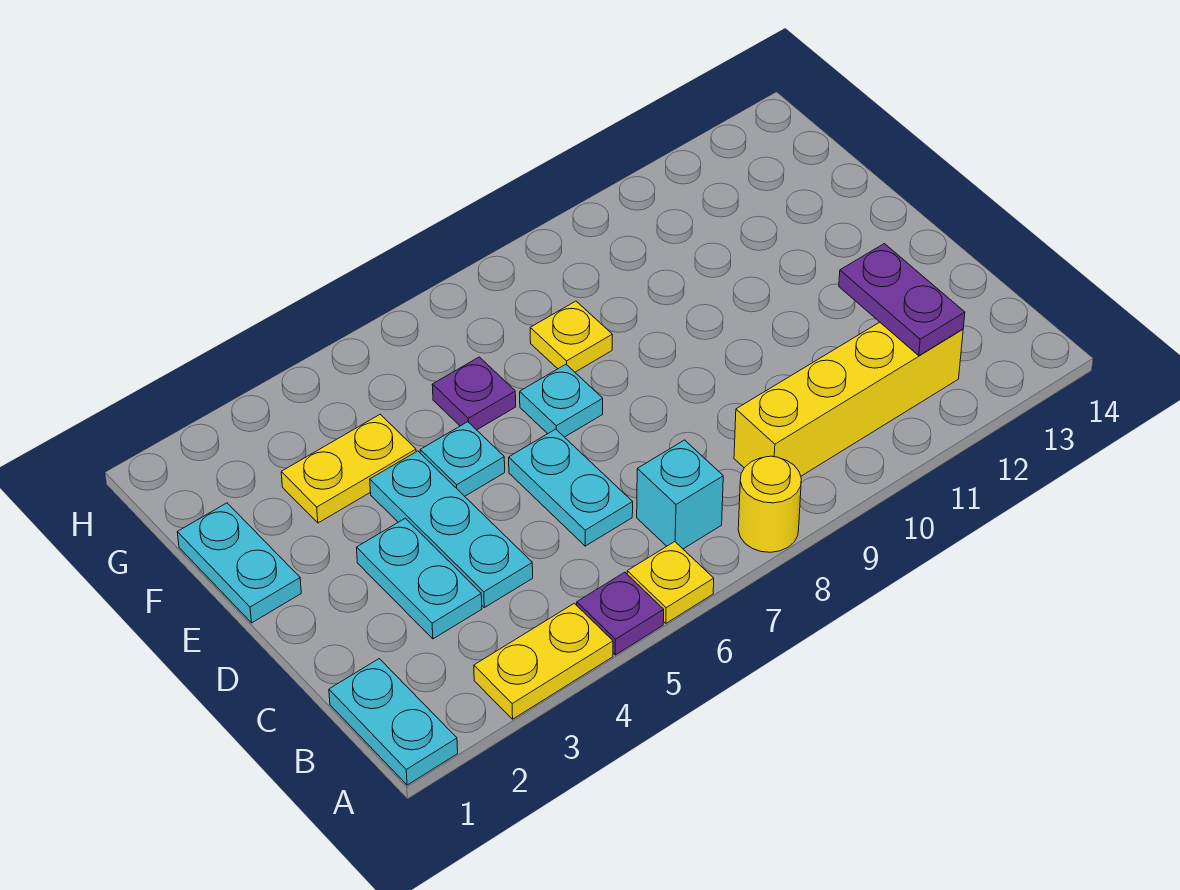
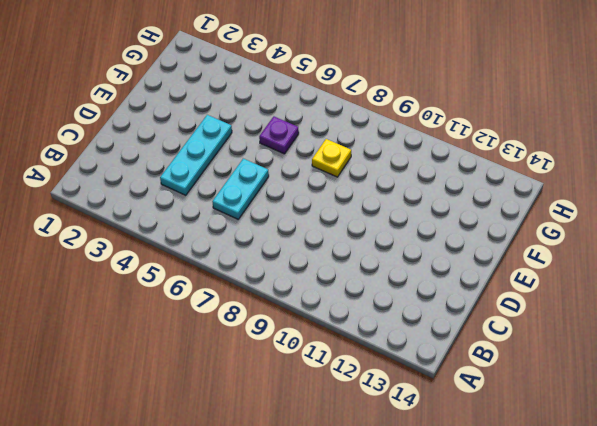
none -> cyan plate A1:B1 level 1
none -> yellow plate A3:A4 level 1
none -> purple plate A5 level 1

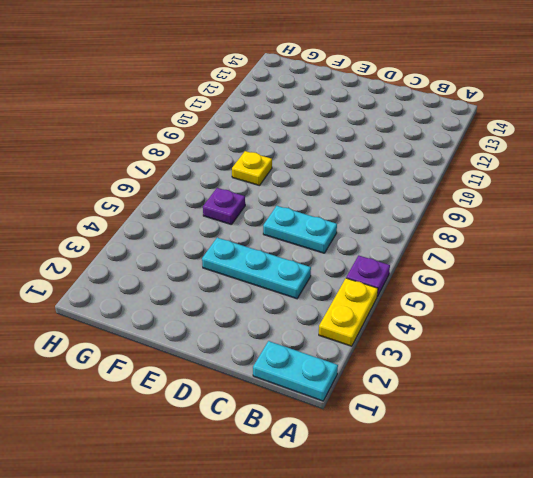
none -> yellow plate A6 level 1
none -> yellow round brick A8 level 1
none -> cyan brick B7 level 1

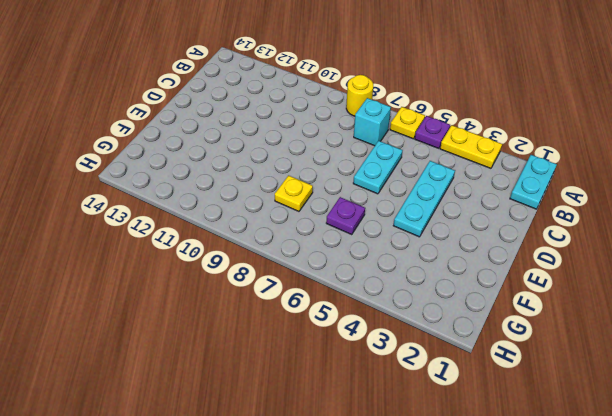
none -> yellow brick B9:B12 level 1
none -> cyan plate C3:D3 level 1
none -> cyan plate E1:F1 level 1

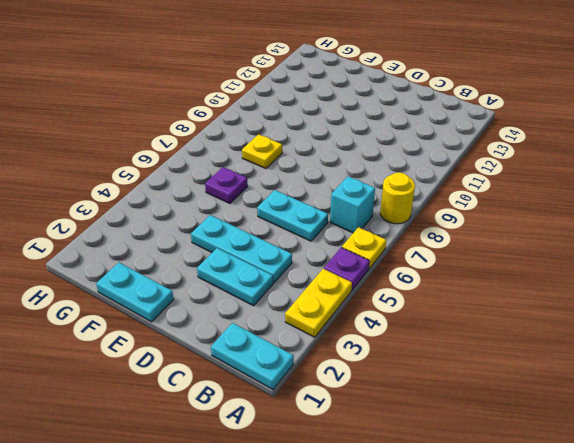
none -> yellow brick B9:B12 level 1
none -> cyan plate E5 level 1
none -> cyan plate E7 level 1

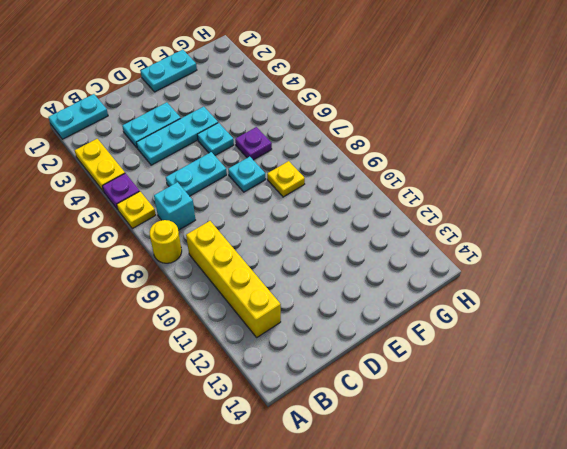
none -> yellow plate F3:F4 level 1
none -> purple plate B12:C12 level 2

